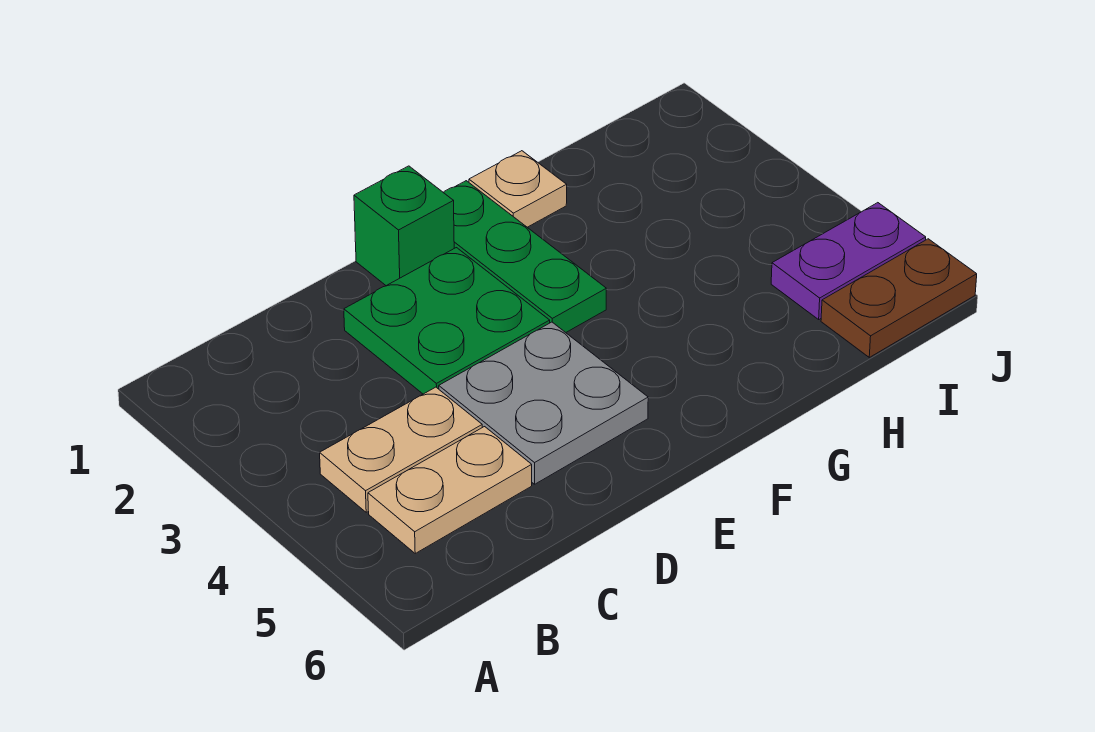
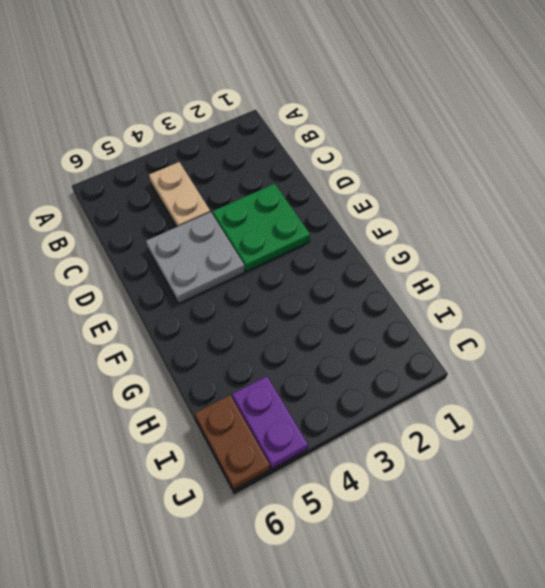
none -> tan plate B5:C5 level 1
none -> green brick E1 level 1

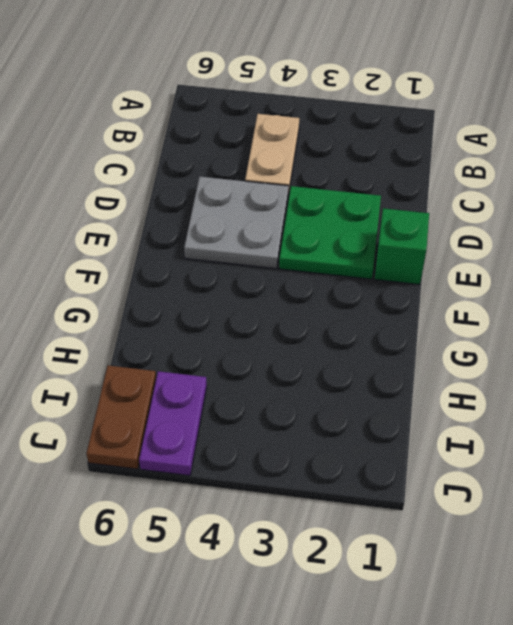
none -> tan plate B5:C5 level 1
none -> green plate F1:F3 level 1

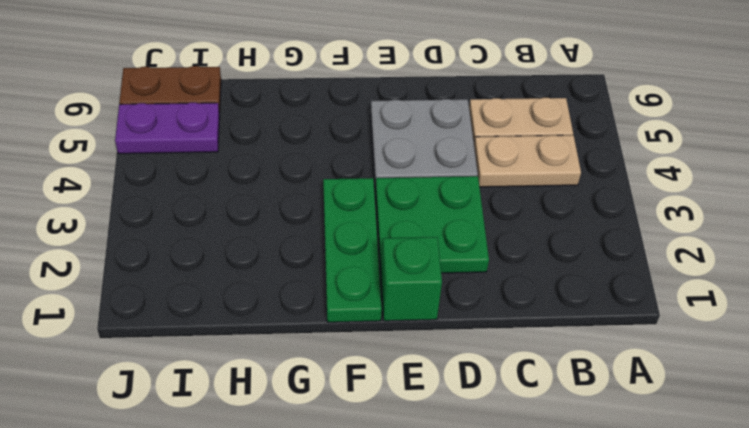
none -> tan plate G1 level 1

